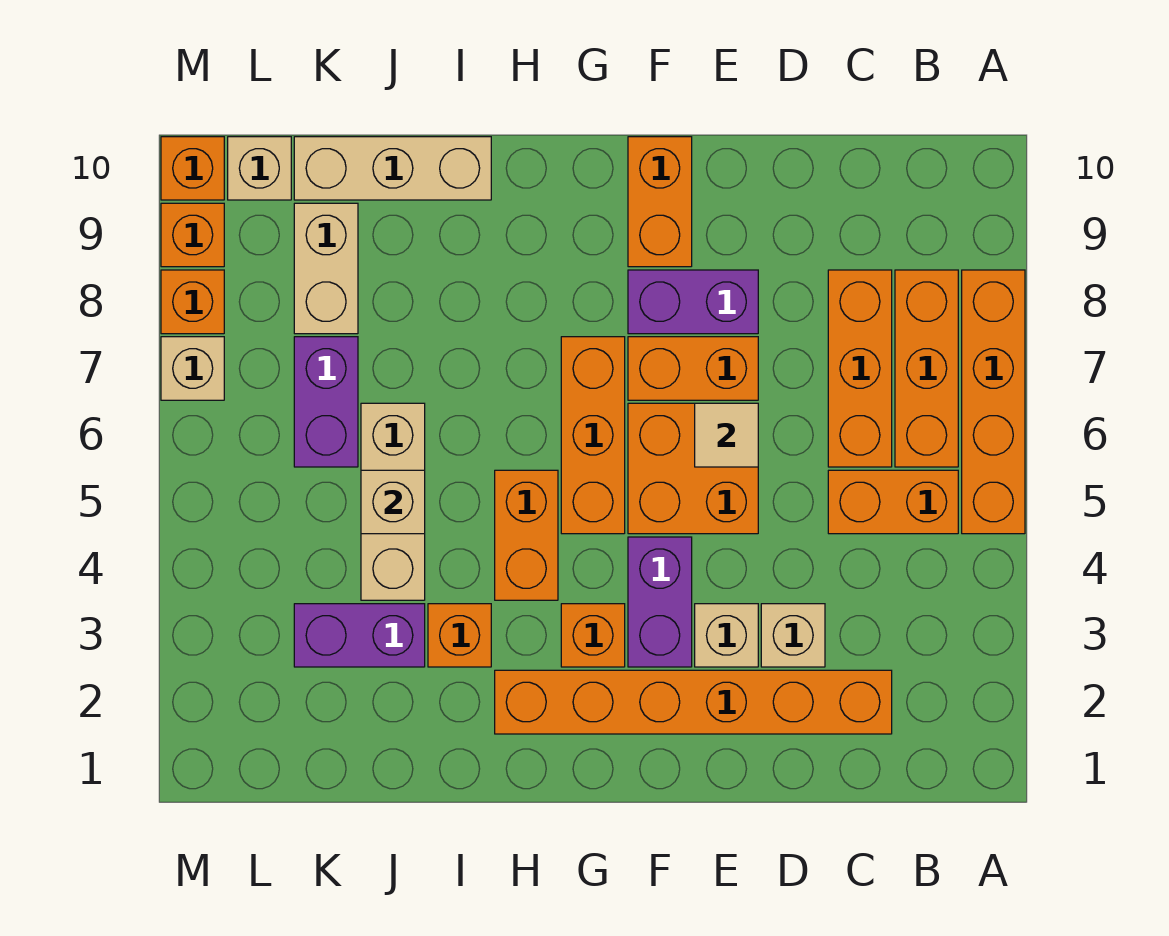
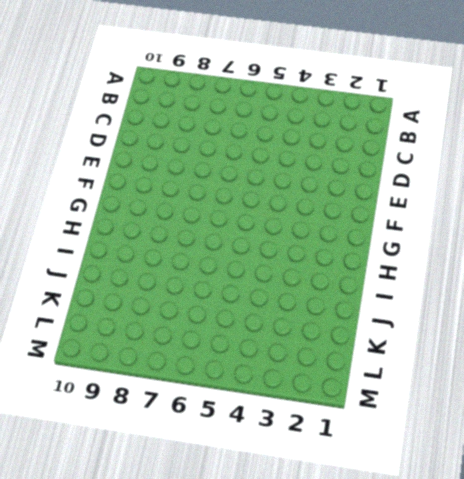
none -> orange brick A5:A8 level 1
none -> orange brick B5:C5 level 1
none -> orange brick B6:B8 level 1

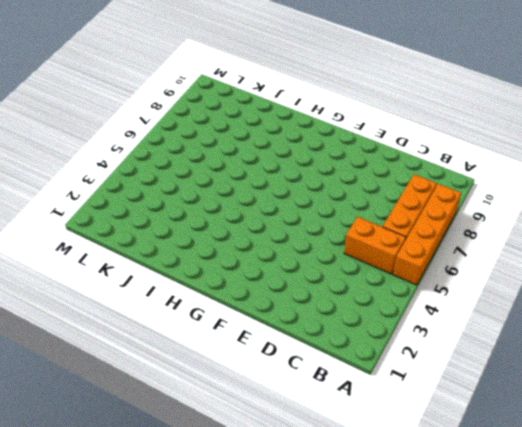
none -> orange brick C2:H2 level 1
none -> orange brick C6:C8 level 1
none -> tan brick D3 level 1

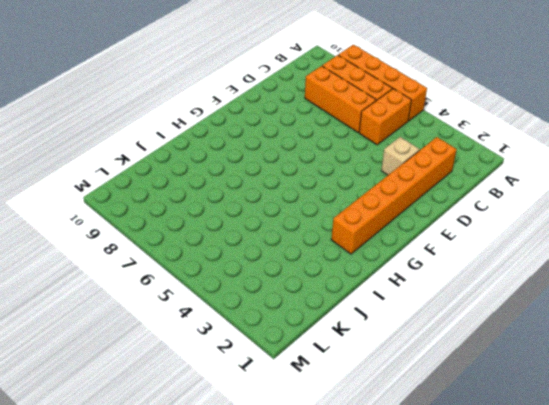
none -> tan brick E3 level 1
none -> orange brick E5:F6 level 1
none -> orange brick E7:F7 level 1

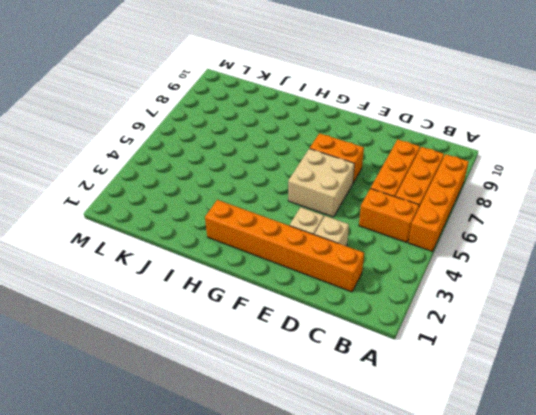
tan brick E5:F6 level 1 -> orange brick E5:F6 level 1
none -> purple brick E8:F8 level 1
none -> purple brick F3:F4 level 1
none -> orange brick F9:F10 level 1

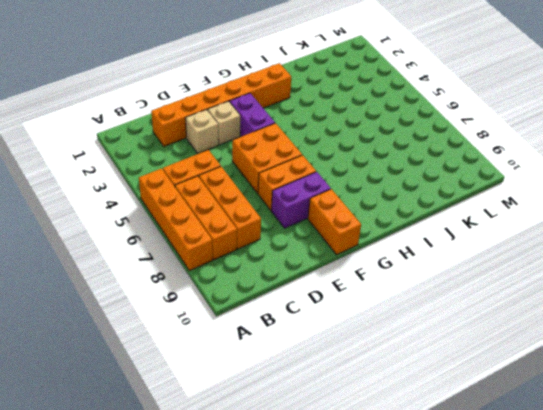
none -> orange brick G3 level 1
none -> orange brick G5:G7 level 1
none -> orange brick H4:H5 level 1

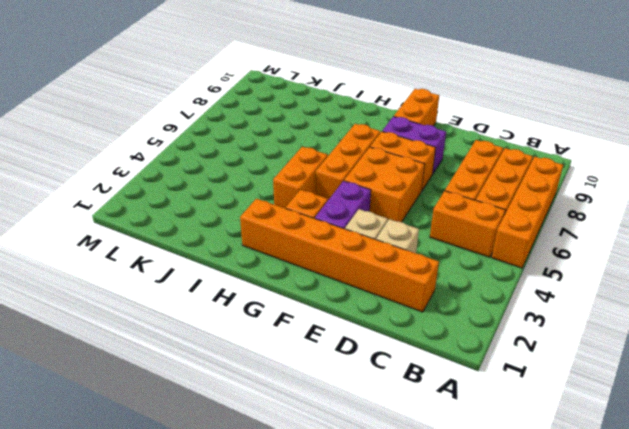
none -> orange brick I3 level 1
none -> tan brick I10:K10 level 1
none -> purple brick J3:K3 level 1

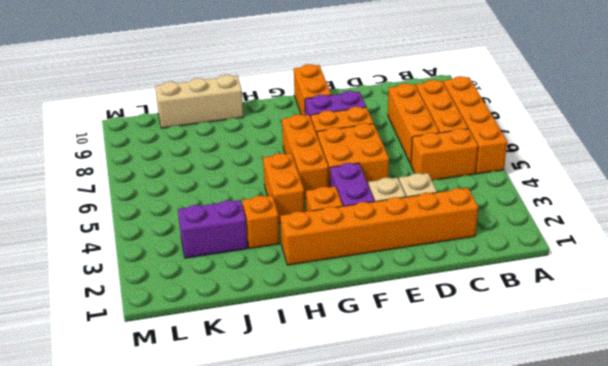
none -> tan brick J4:J6 level 1
none -> purple brick K6:K7 level 1
none -> tan brick K8:K9 level 1

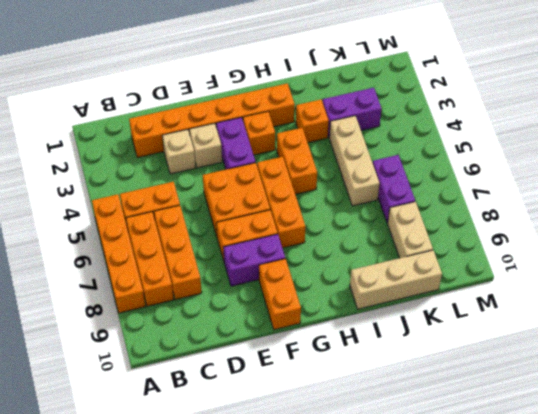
none -> tan brick L10 level 1
none -> tan brick M7 level 1
none -> orange brick M8 level 1

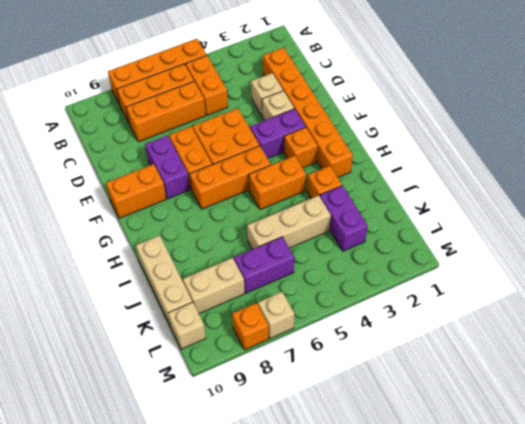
none -> orange brick M9 level 1
none -> orange brick M10 level 1
none -> tan tile E6 level 2

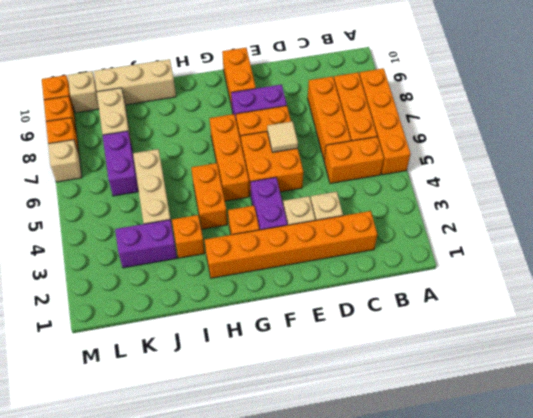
none -> tan brick J5 level 2

